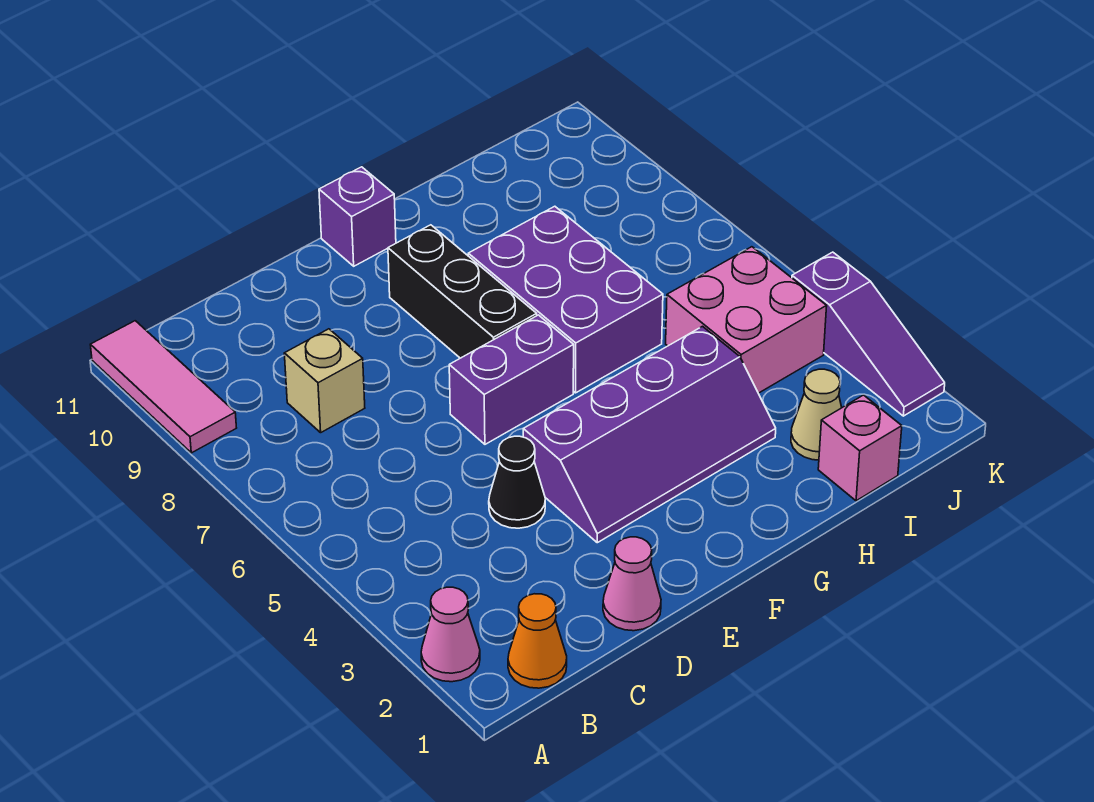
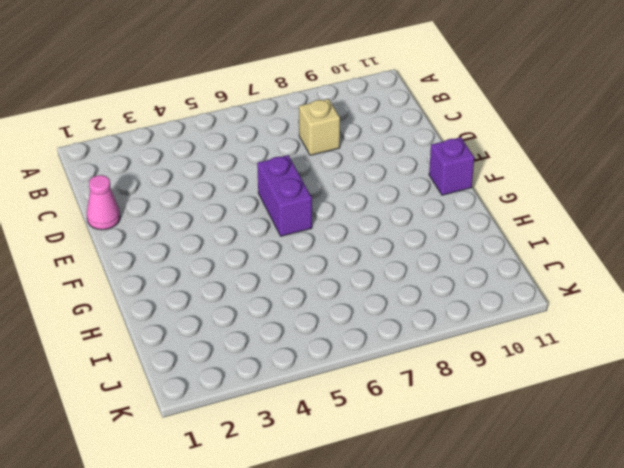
none -> pink cone A2 level 1
none -> pink tile A9:A11 level 1
none -> orange cone B1 level 1

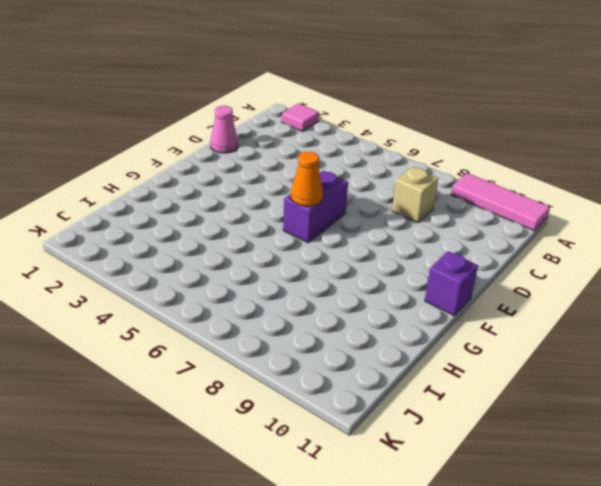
pink tile A2 level 1 -> pink cone A2 level 1
orange cone F6 level 2 -> orange cone B1 level 1
none -> black cone D4 level 1
none -> purple slope E3:H4 level 1 top 4
none -> black brick F7:F9 level 1

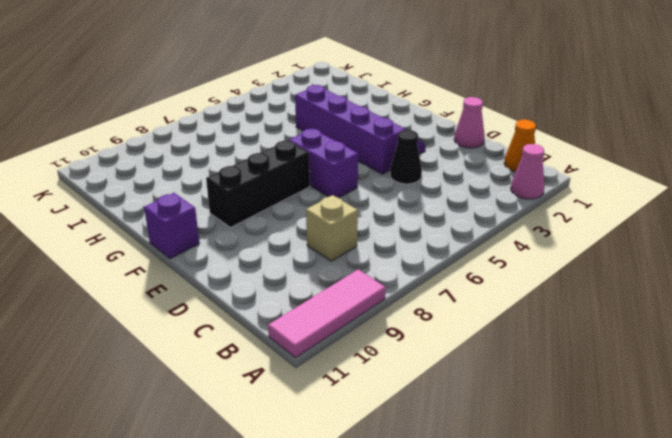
none -> purple brick G6:H8 level 1
none -> pink brick I1 level 1
none -> tan cone I2 level 1

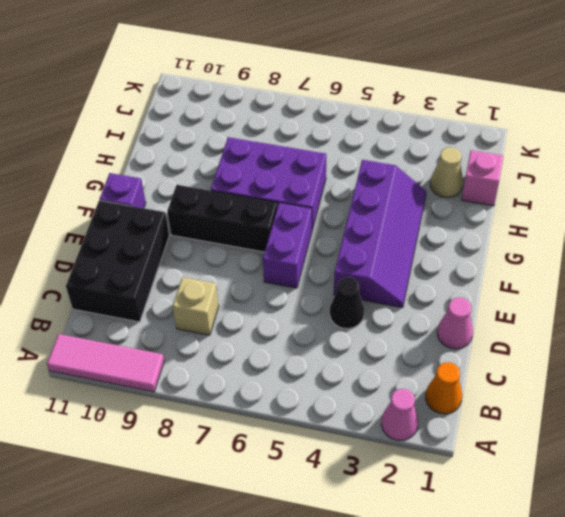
black brick C10:E11 level 1 -> none
none -> pink brick I4:J5 level 1
none -> purple slope K2:K4 level 1 top 4

